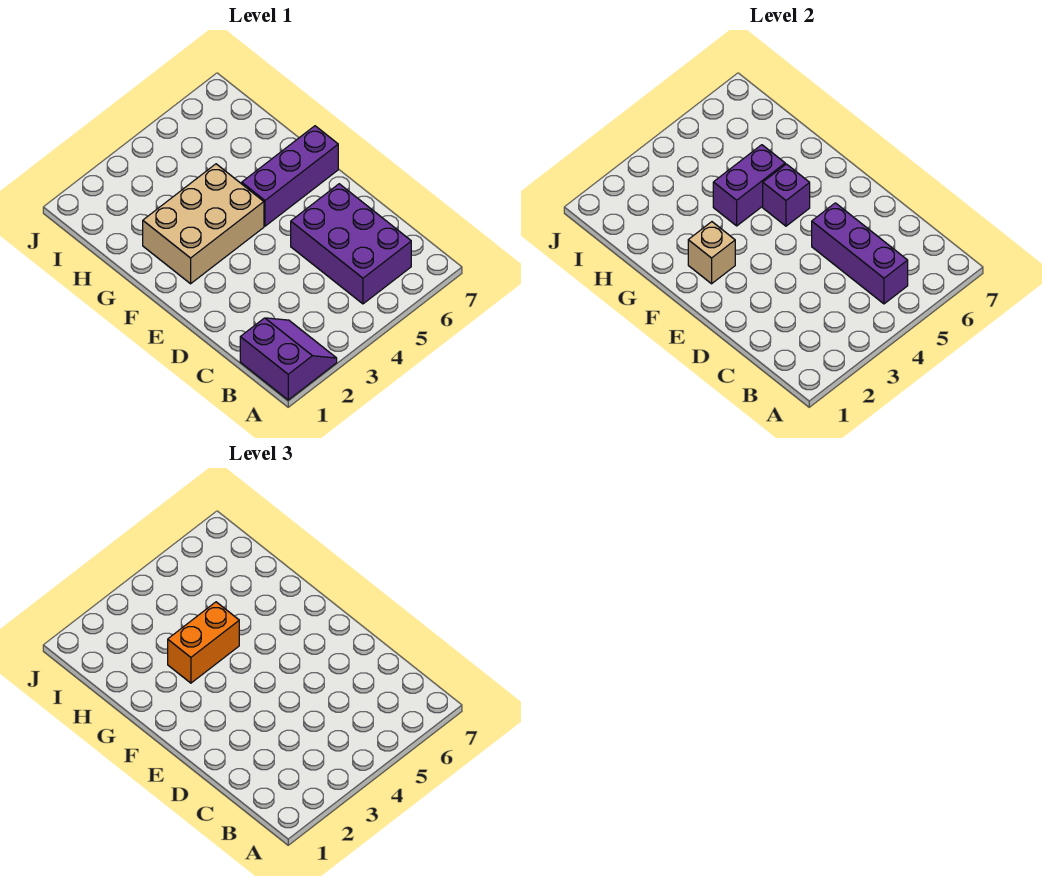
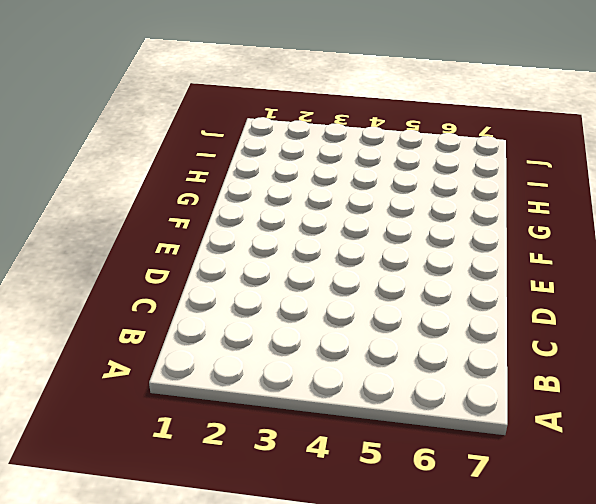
none -> purple slope A1:B2 level 1 top 1
none -> purple brick B5:D6 level 1

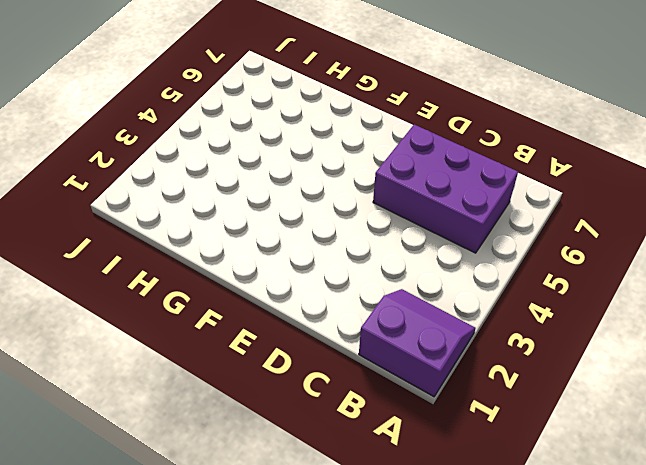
none -> tan brick F2:G4 level 1
none -> purple brick F5:F7 level 1

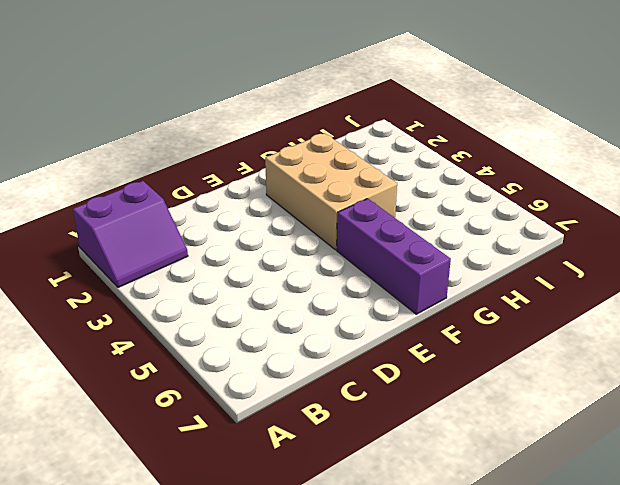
none -> purple brick B5:D6 level 1
none -> purple brick B5:D5 level 2

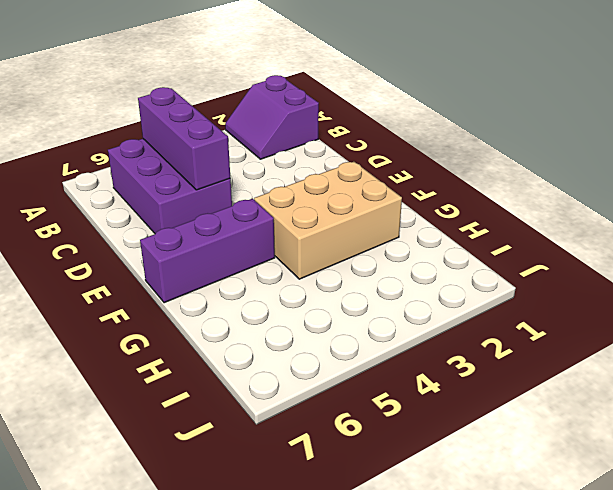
none -> tan brick F2 level 2
none -> purple brick F5 level 2

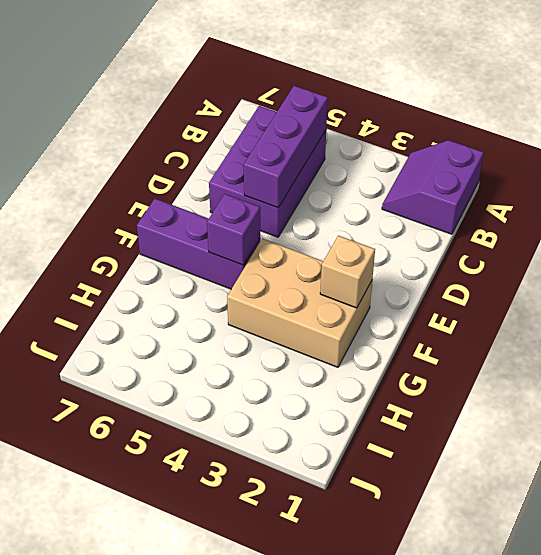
none -> purple brick G4:G5 level 2
none -> orange brick G3:G4 level 3

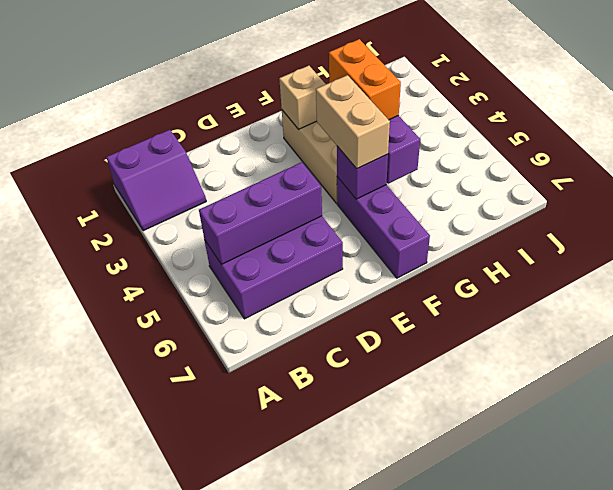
tan brick F4:F5 level 3 -> none

